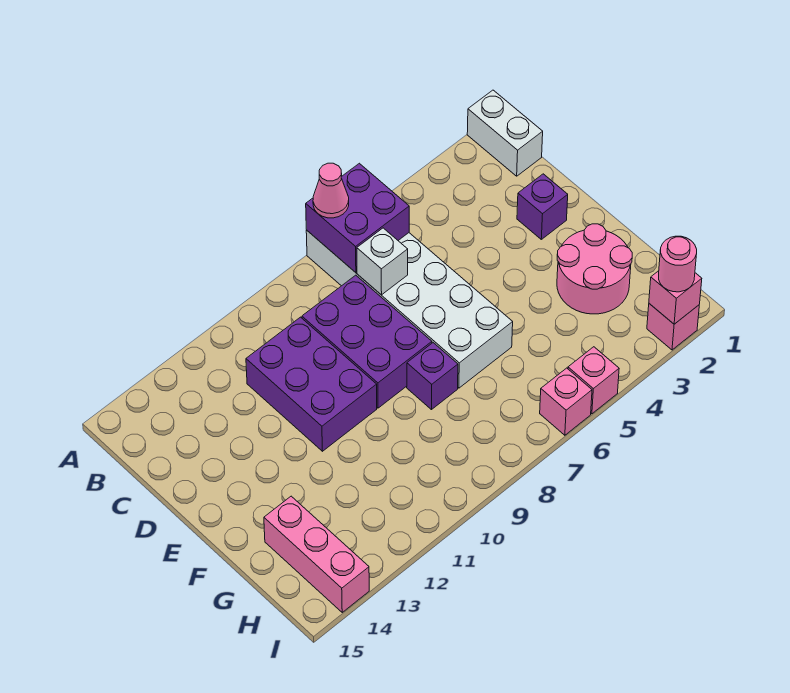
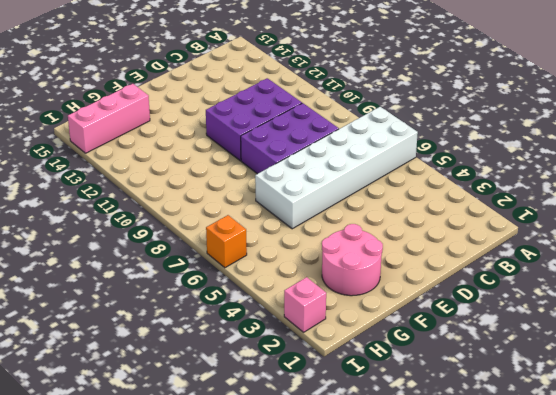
orange brick I6 level 1 -> pink brick I6 level 1
none -> white brick A1:B1 level 1
none -> purple brick D2 level 1
none -> purple brick F8 level 1

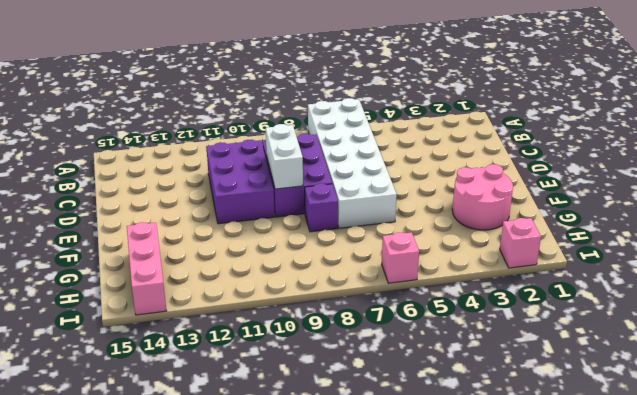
white brick D9:E9 level 2 -> white brick A1:B1 level 1
none -> purple brick D2 level 1
none -> pink brick I5 level 1
none -> purple brick A6:B7 level 2

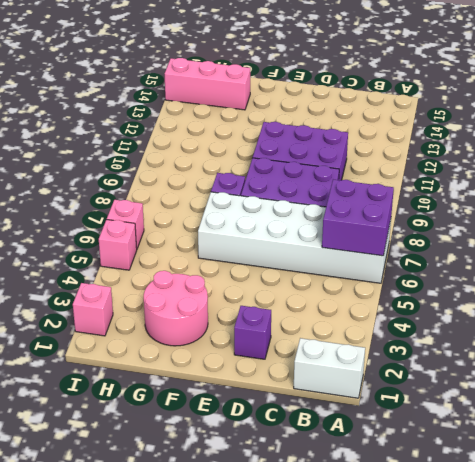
none -> white brick C7 level 2
none -> pink brick I2 level 2
none -> pink cone A7 level 3

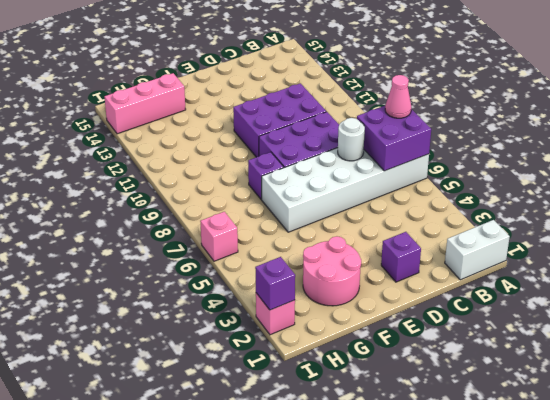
white round brick C7 level 2 -> white brick C7 level 2
purple brick I2 level 2 -> pink brick I2 level 2
none -> pink brick I5 level 1
none -> pink round brick I2 level 3

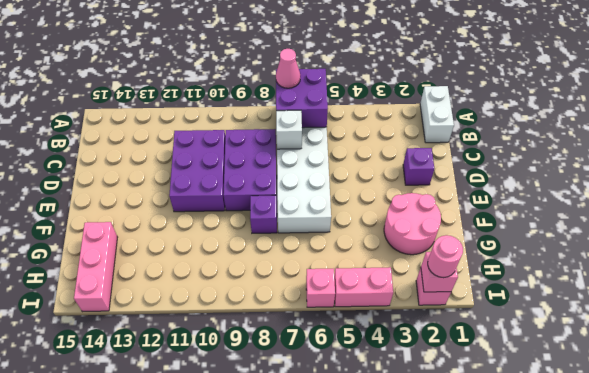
pink brick I4:I5 level 1 -> pink brick I5 level 1

